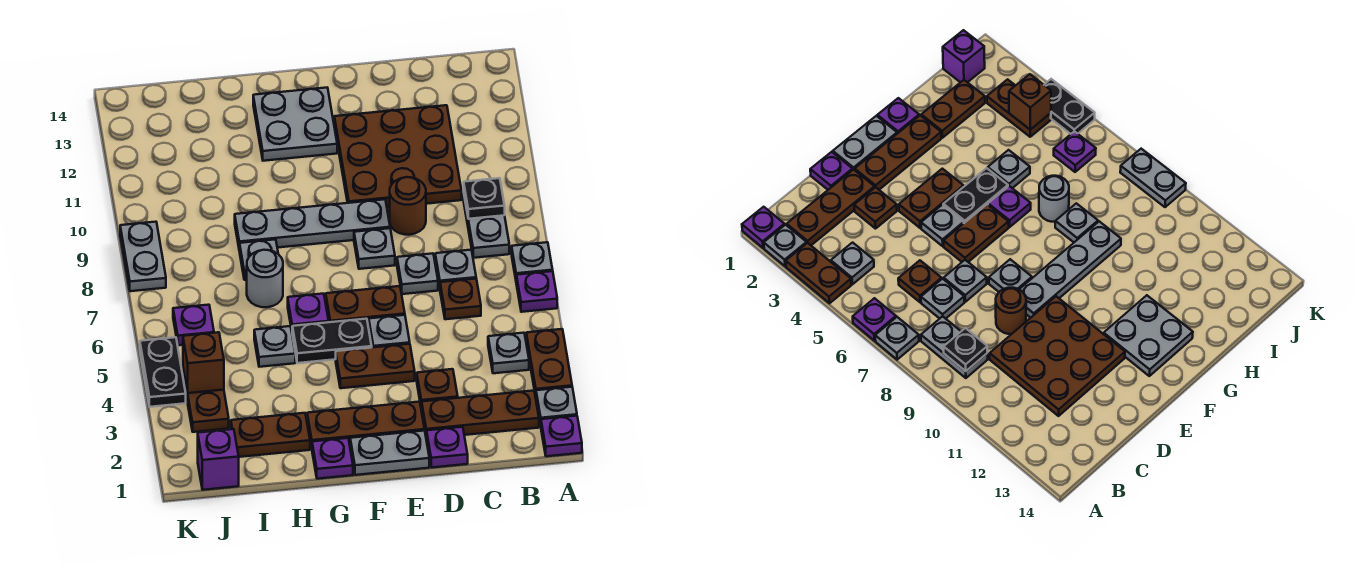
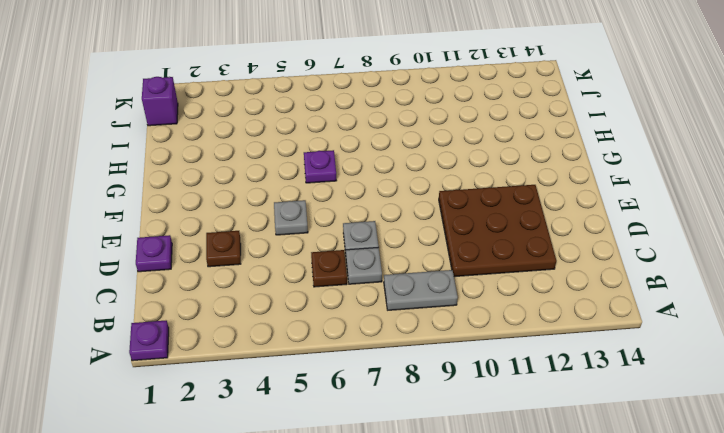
none -> grey plate A2 level 1
none -> brown plate A3:A4 level 1
none -> purple plate A6 level 1
none -> grey plate A7 level 1

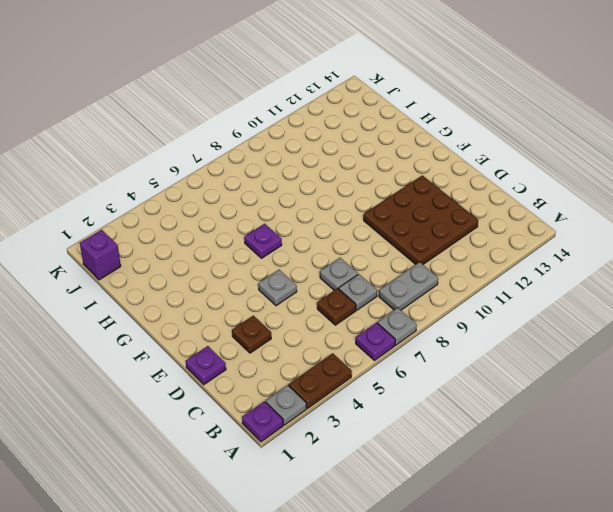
none -> brown plate B2:D2 level 1
none -> grey plate B4 level 1
none -> brown round brick D9 level 1
none -> grey plate E1:F1 level 1

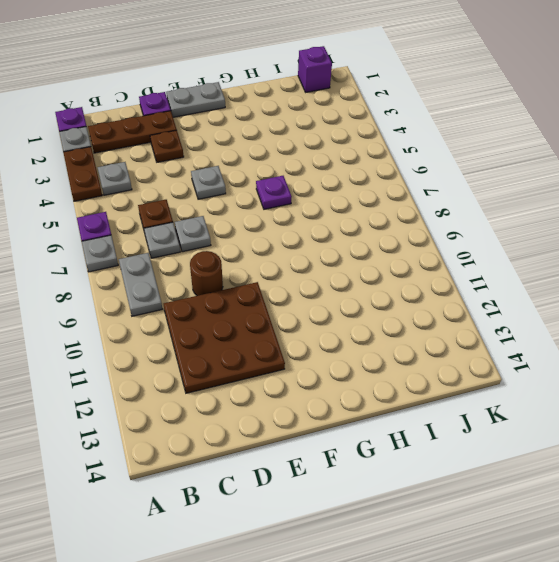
none -> brown plate E2:G2 level 1
none -> brown plate E4:F4 level 1
none -> brown plate E6:F6 level 1
none -> grey plate E8 level 1

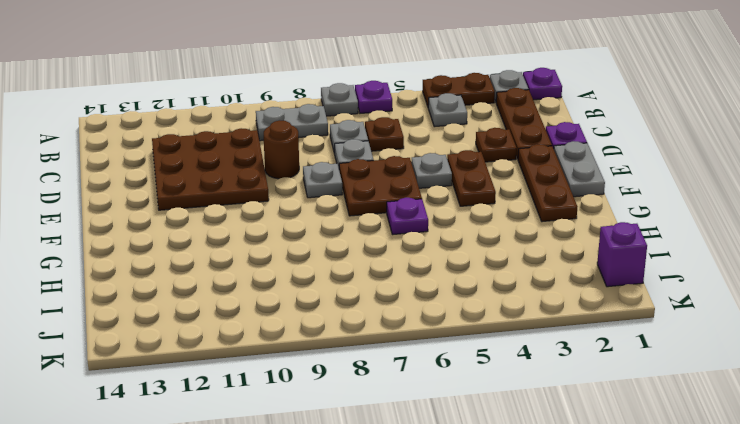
brown plate E6:F7 level 1 -> brown plate E6:F6 level 1
none -> grey plate E9:H9 level 1
none -> black plate F5:G5 level 1
none -> grey plate F12:G13 level 1
none -> purple plate G1 level 1

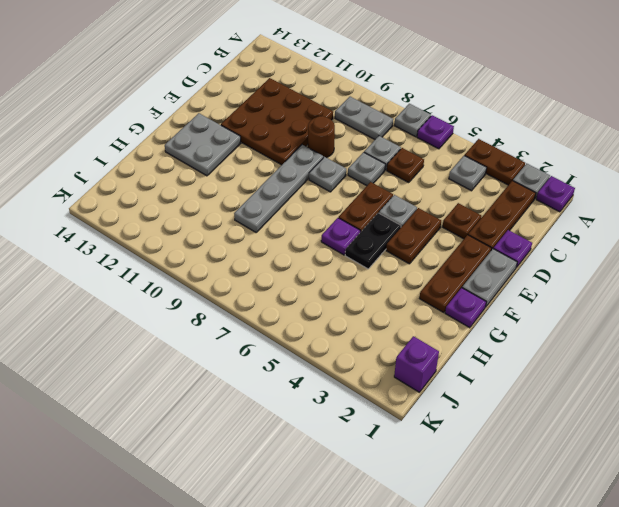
none -> brown plate H2:I2 level 1
none -> grey plate H5 level 1
none -> grey round brick H7 level 1
none -> grey plate H8 level 1

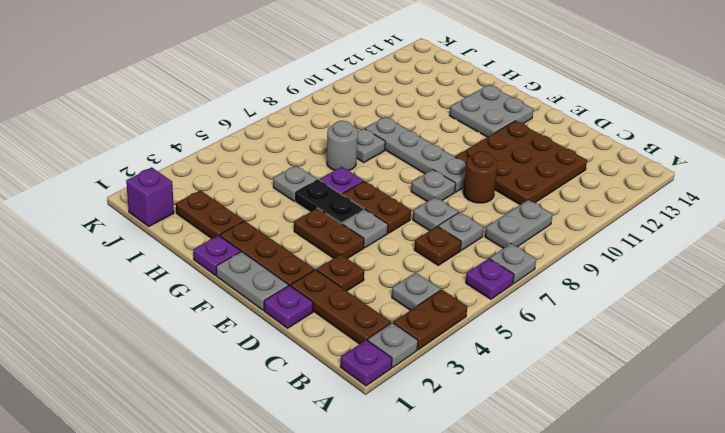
none -> brown plate J3:J4 level 1
none -> purple plate J6 level 1
none -> black plate K4:K5 level 1
none -> grey plate K8:K9 level 1

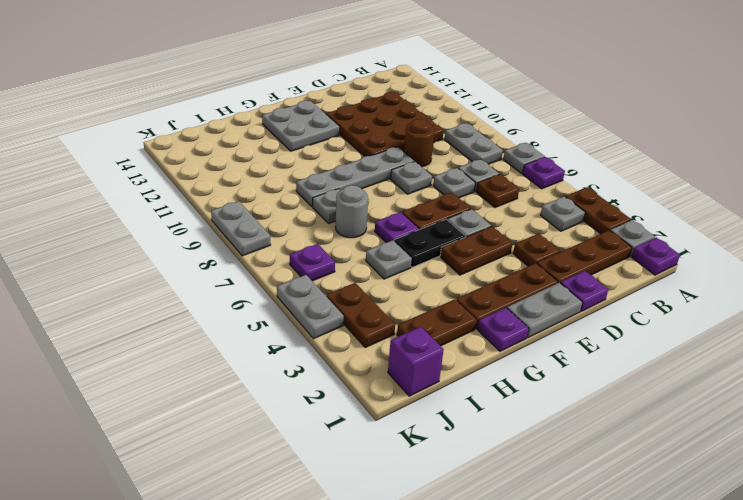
grey plate K4:K5 level 1 -> black plate K4:K5 level 1
none -> black plate B9 level 2
none -> brown brick J4 level 2

